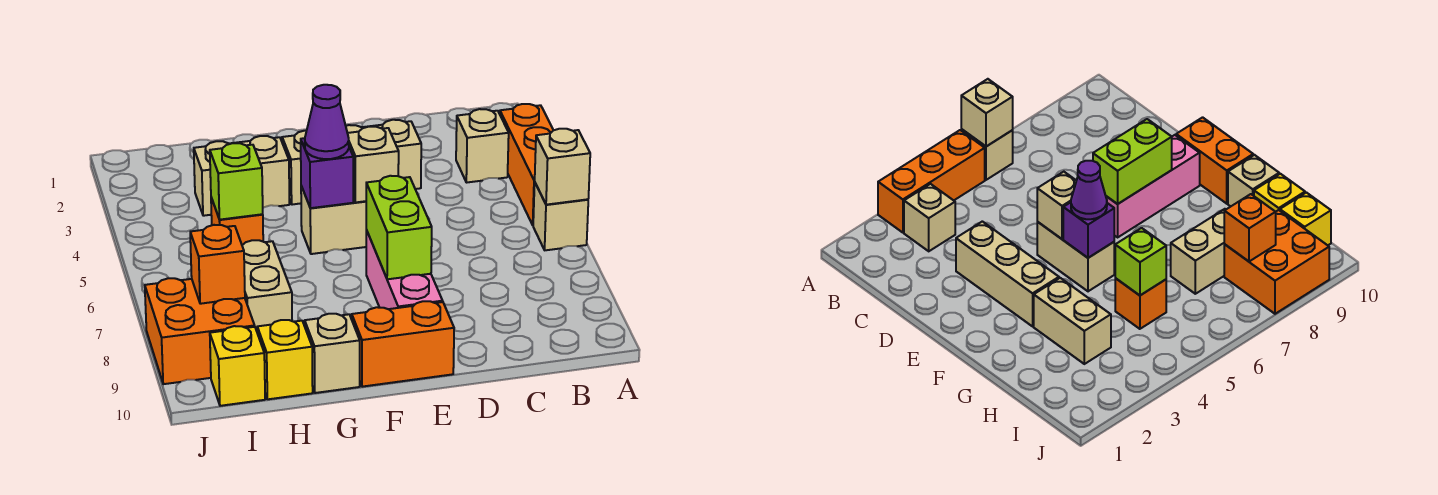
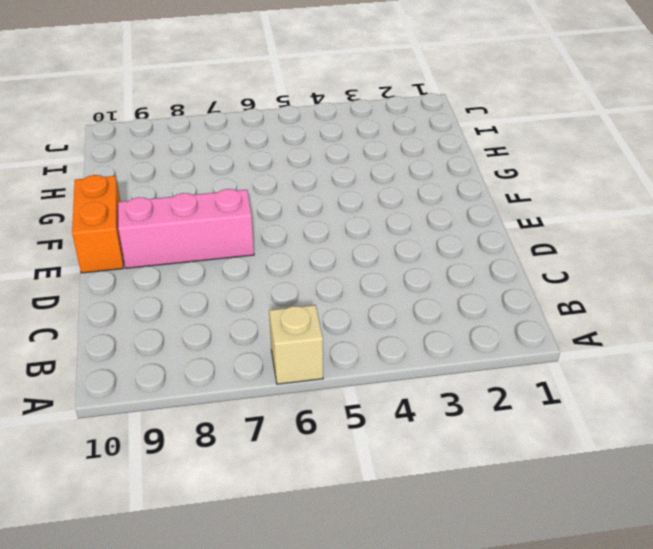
none -> orange brick A3:A5 level 1
none -> tan brick B3 level 1
none -> tan brick D3:F3 level 1

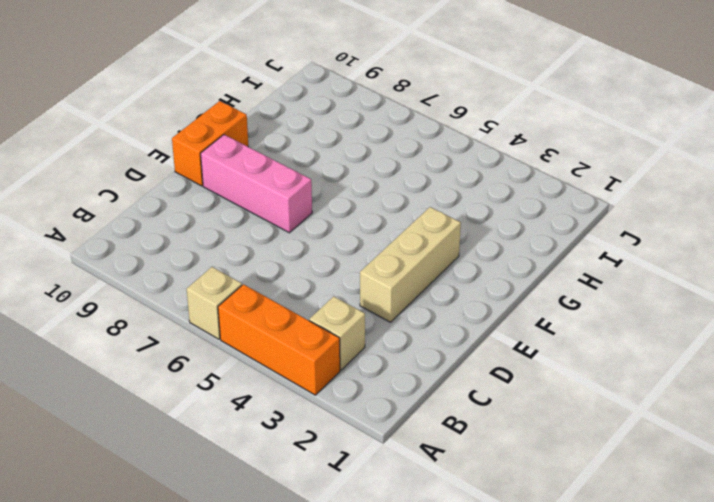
none -> tan brick E5:F5 level 1
none -> tan brick G3:H3 level 1
none -> tan brick G10 level 1

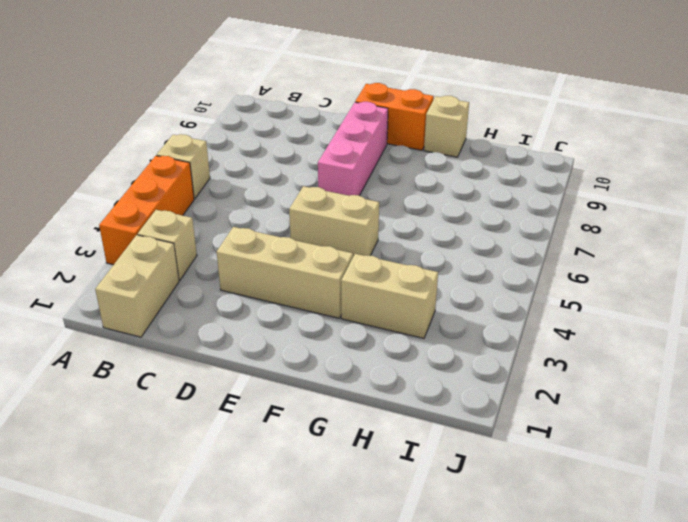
tan brick B1:B2 level 1 -> tan brick H7:H8 level 1
none -> orange brick H5 level 1
none -> yellow brick H10 level 1
none -> orange brick I8:J9 level 1

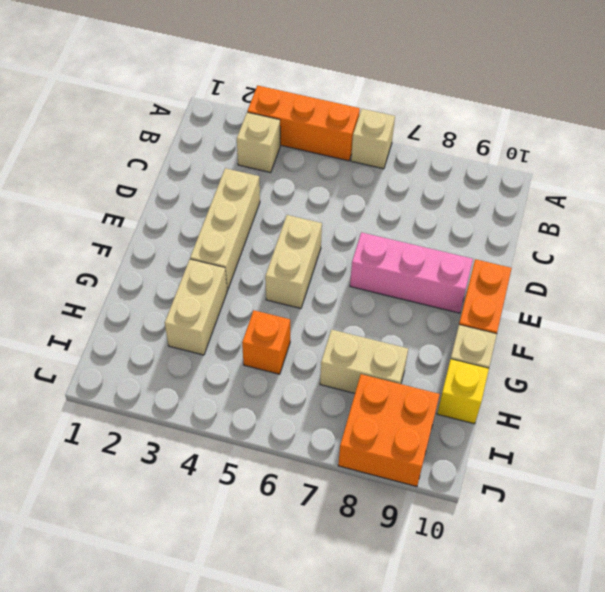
none -> yellow brick I10 level 1
none -> tan brick A6 level 2
none -> tan brick E5 level 2

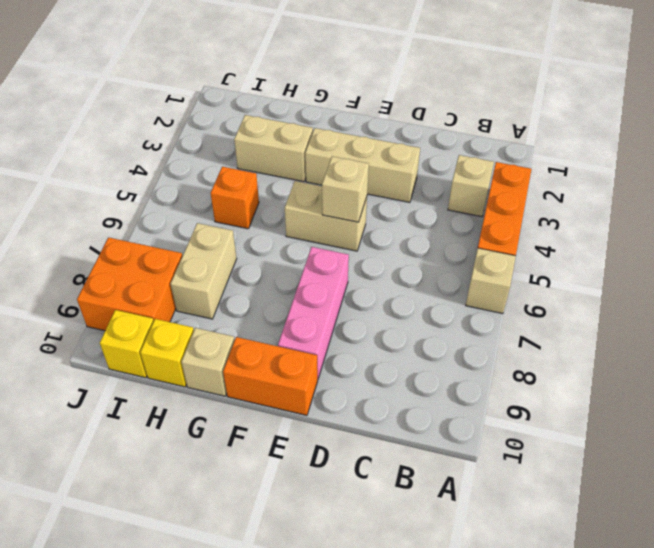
none -> tan brick A6 level 2
none -> lime brick E7:E8 level 2
none -> purple brick F5 level 2

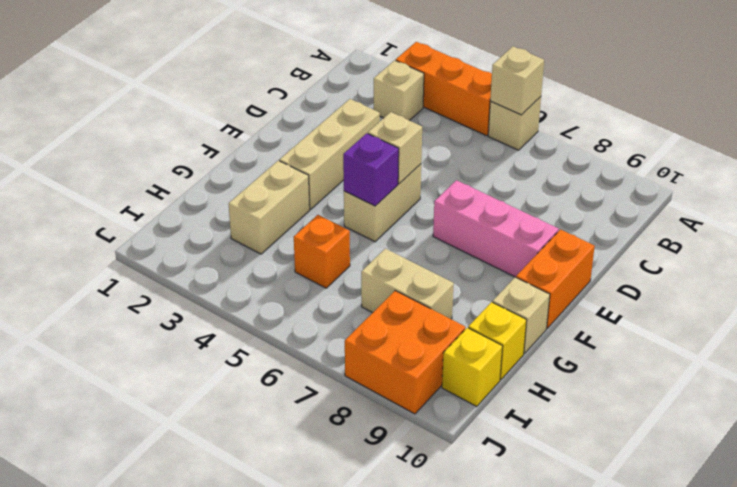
none -> lime brick E7:E8 level 2
none -> lime brick H5 level 2
none -> orange brick I8 level 2

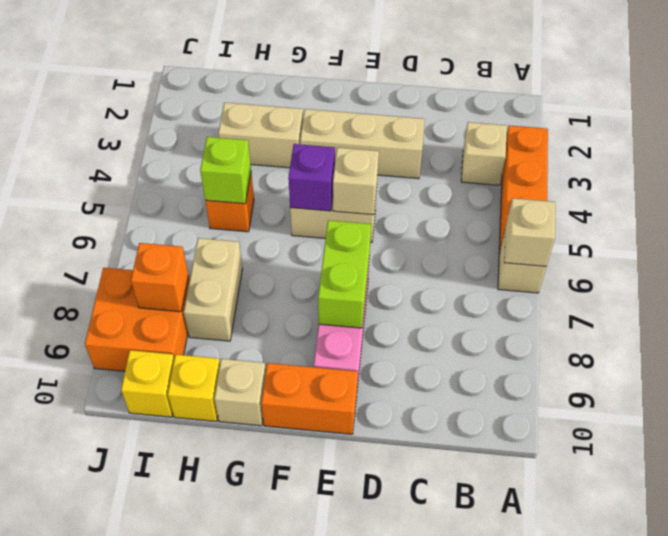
none -> purple cone F5 level 3

